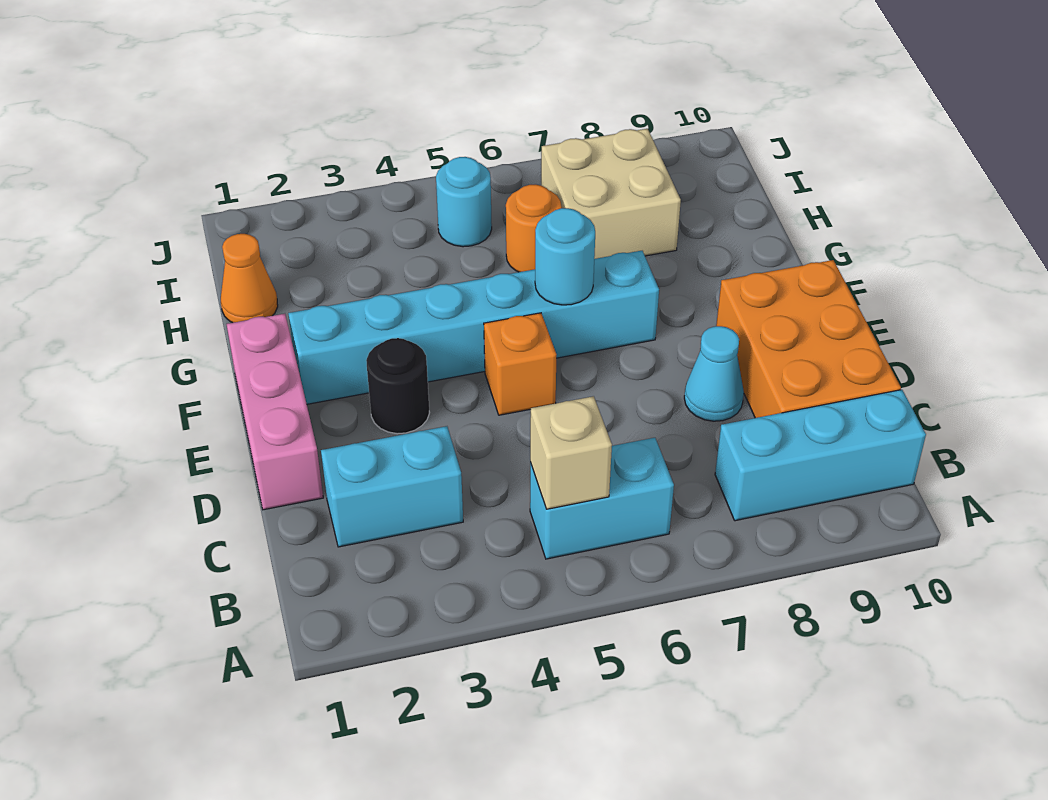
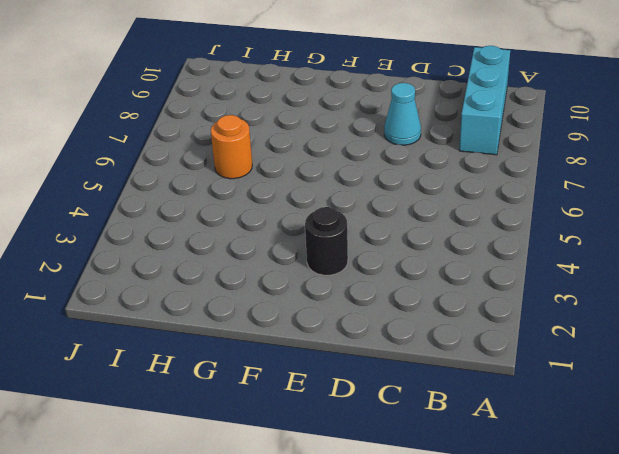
none -> cyan brick B5:B6 level 1
none -> cyan brick C2:C3 level 1
none -> orange brick C9:E10 level 1

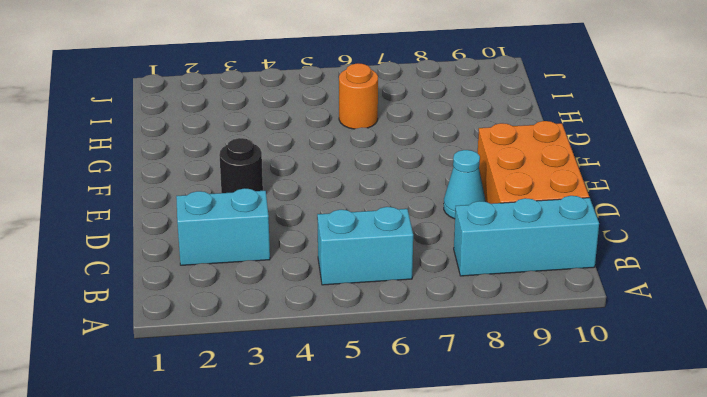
none -> pink brick D1:F1 level 1
none -> orange brick E5 level 1
none -> cyan brick F2:F7 level 1

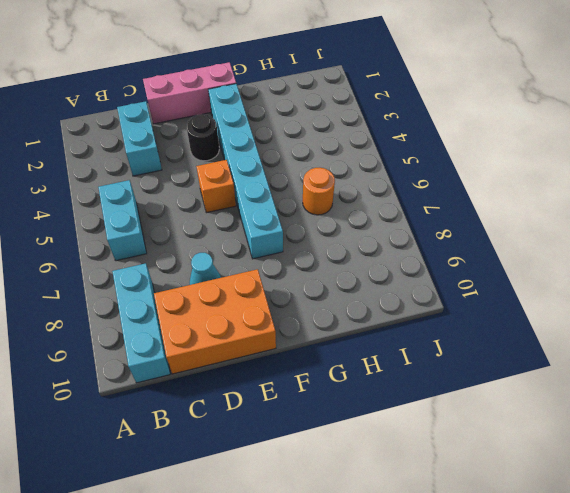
none -> orange cone H1 level 1
none -> tan brick H7:I8 level 1
none -> cyan round brick I5 level 1

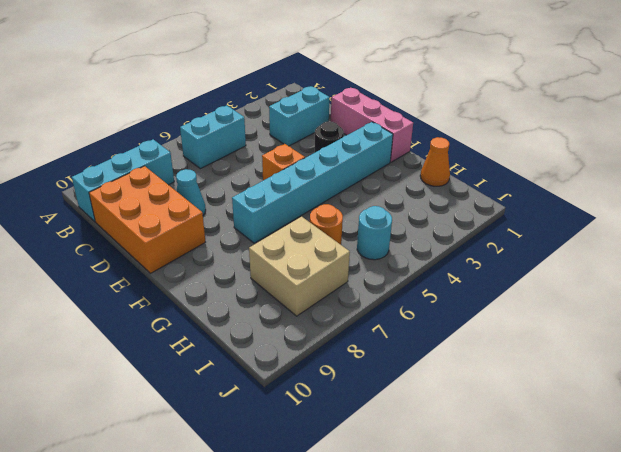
none -> tan brick B5 level 2
none -> cyan round brick F6 level 2

